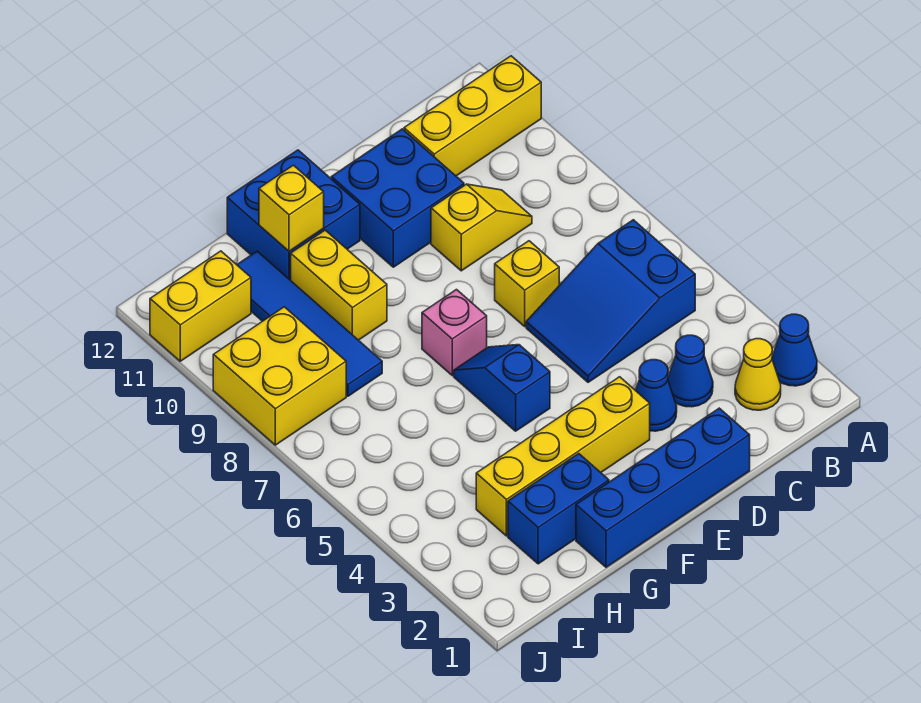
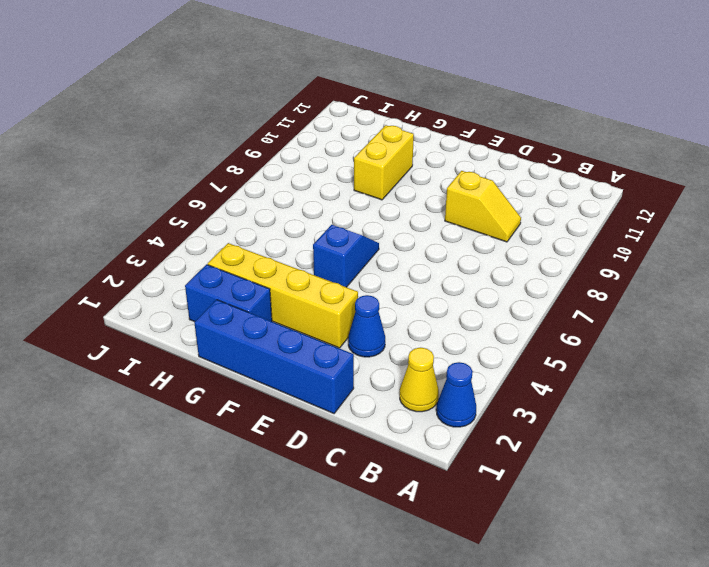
none -> yellow brick A11:C11 level 1
none -> blue slope B5:D6 level 1 top B
none -> blue cone C3 level 1

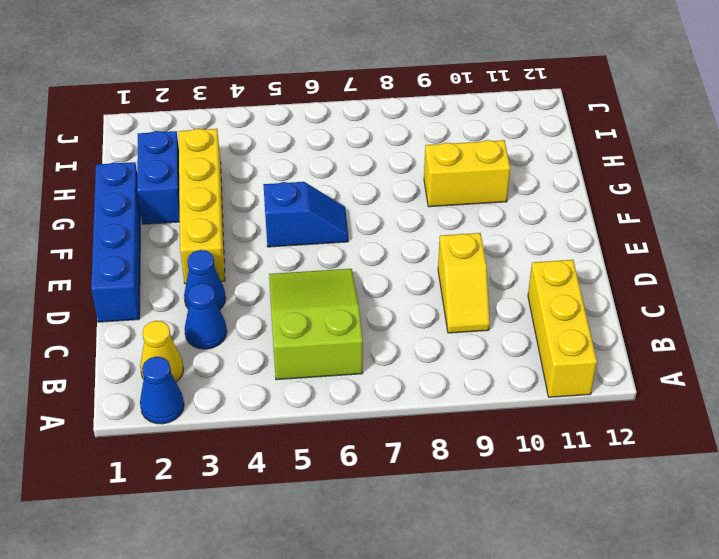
lime slope B5:D6 level 1 top B -> blue slope B5:D6 level 1 top B
none -> yellow brick D7 level 1
none -> blue brick D10:E11 level 1
none -> pink brick F7 level 1

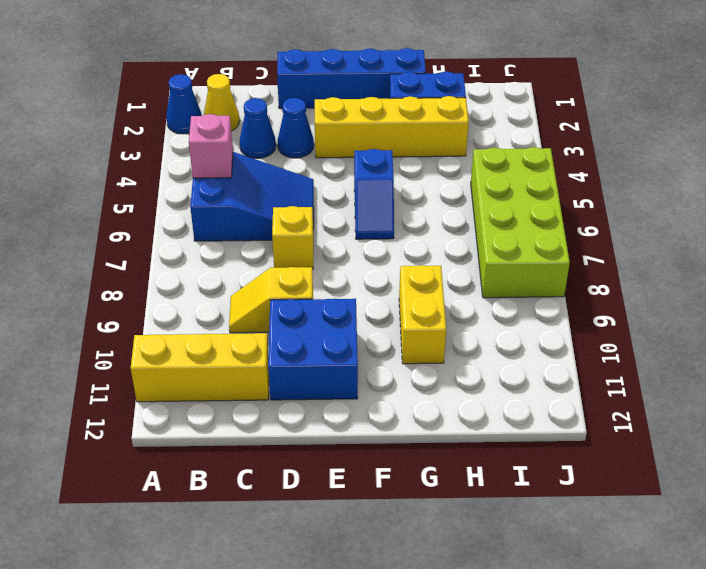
pink brick B5 level 2 -> pink brick F7 level 1
lime brick I5:J8 level 1 -> yellow brick I8:J9 level 1
none -> blue brick F11:G12 level 1
none -> blue tile H8:H11 level 1
none -> yellow brick I11:J11 level 1

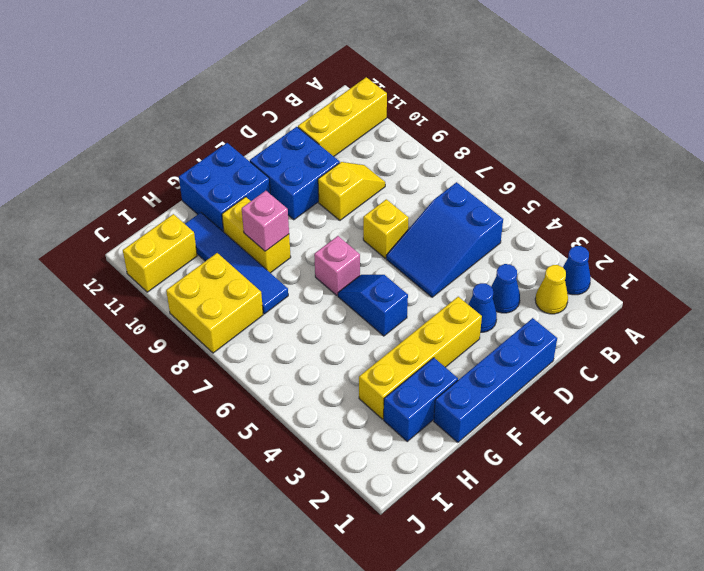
pink brick G9 level 2 -> none
none -> yellow brick G11 level 2

